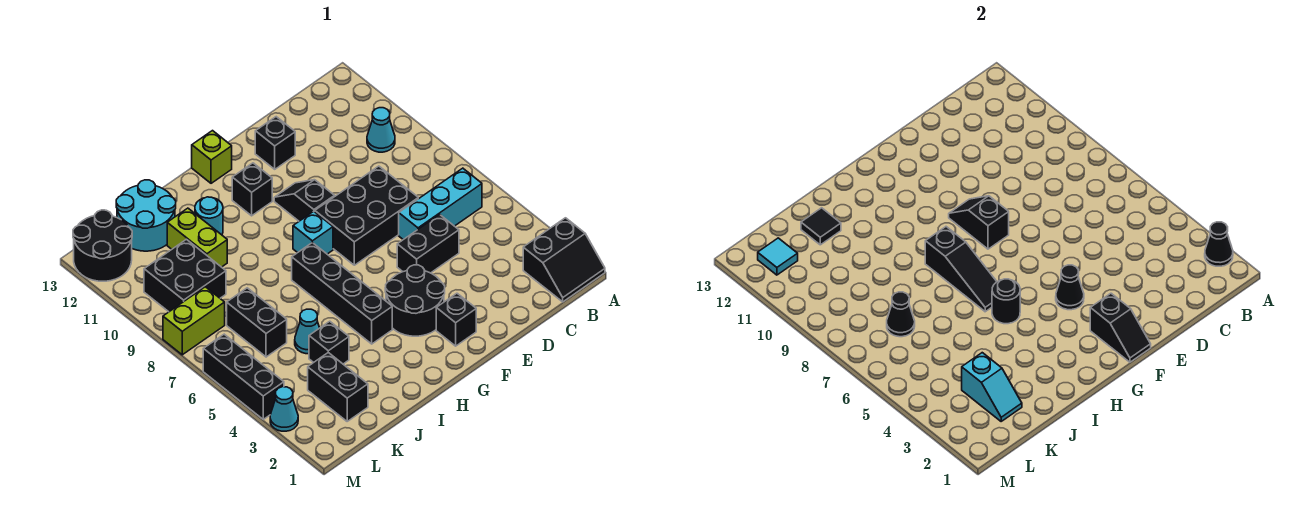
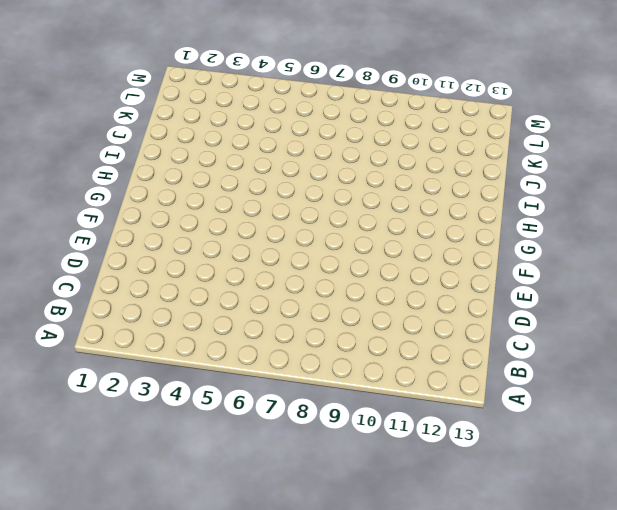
none -> black slope A1:B2 level 1 top 2
none -> cyan brick B6:D6 level 1
none -> cyan cone B10 level 1
none -> black brick D5:E5 level 1

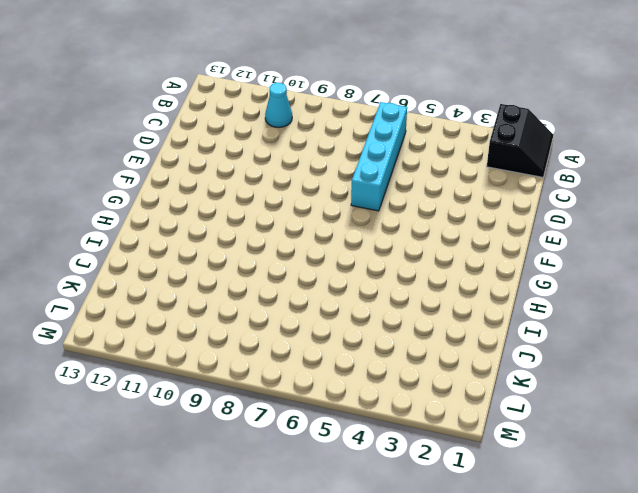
cyan brick B6:E6 level 1 -> cyan brick B6:D6 level 1
none -> black brick D5:E5 level 1
none -> black brick D7:F8 level 1
none -> black brick E12 level 1
none -> black brick F2 level 1

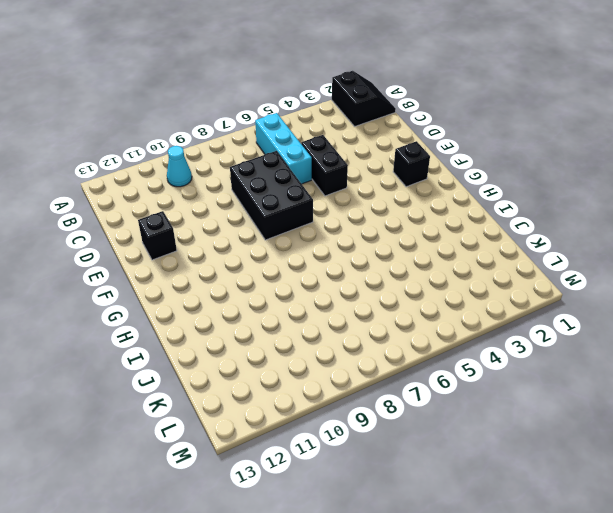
none -> black round brick F3:G4 level 1
none -> black slope F9:F10 level 1 top 9
none -> cyan brick G8 level 1
none -> black brick G11 level 1

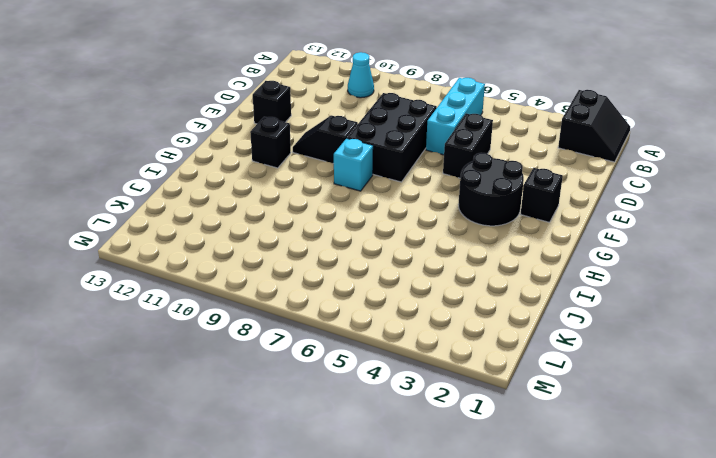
none -> lime brick G13 level 1
none -> black brick H4:H7 level 1
none -> cyan round brick I11 level 1
none -> black brick J4 level 1

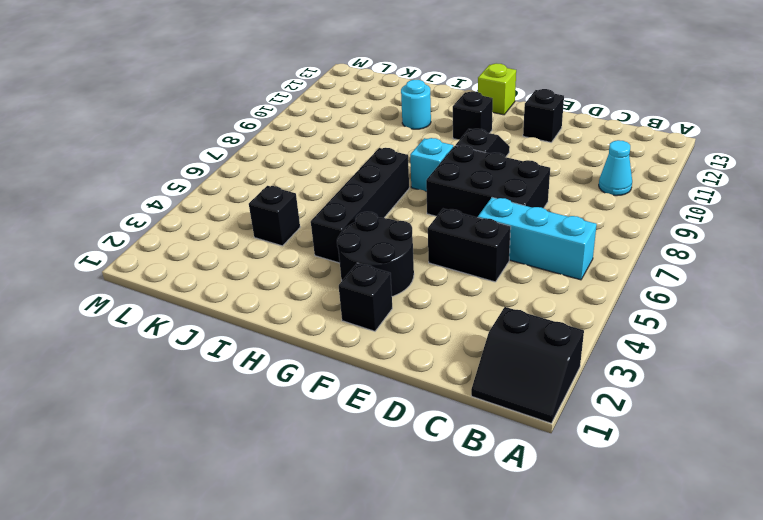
none -> cyan cone J5 level 1
none -> lime brick J10:J11 level 1
none -> cyan round brick J12:K13 level 1
none -> black brick K2:K3 level 1

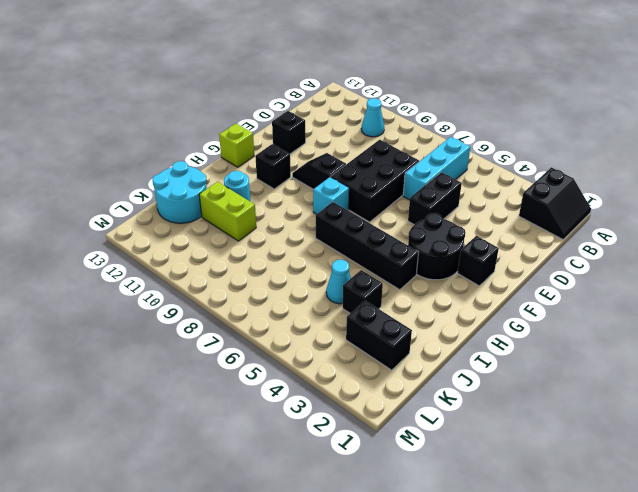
none -> black brick K6:K7 level 1
none -> black brick K9:L10 level 1
none -> lime brick L8:M8 level 1
none -> black round brick L12:M13 level 1

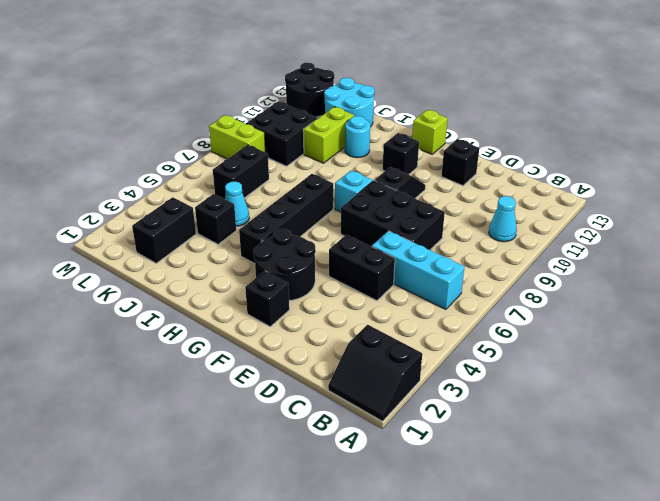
none -> cyan cone M3 level 1
none -> black brick M4:M6 level 1
none -> black cone A2 level 2
none -> black slope F1:F2 level 2 top 2

